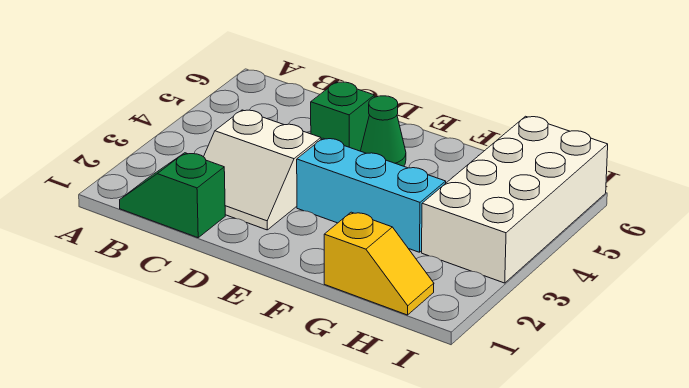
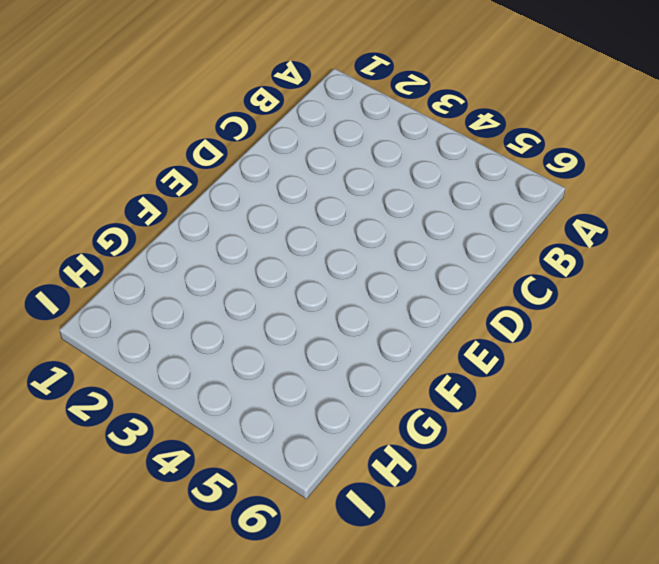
none -> green slope B1:C1 level 1 top C
none -> white slope C2:D3 level 1 top 3

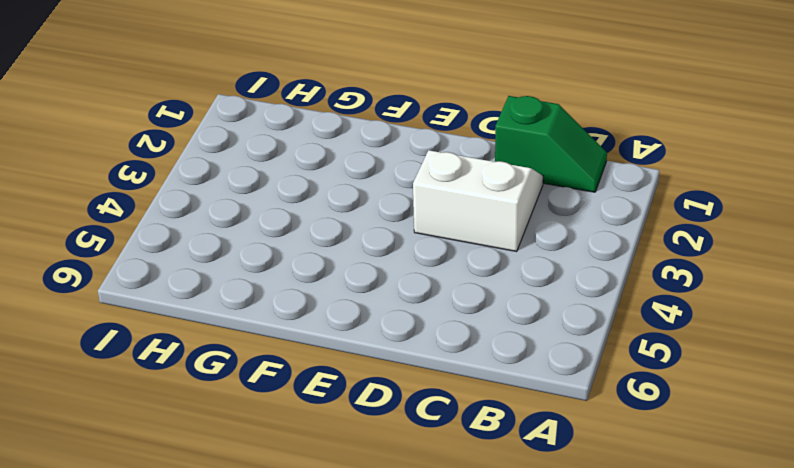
none -> green brick D5 level 1
none -> cyan brick E3:G3 level 1

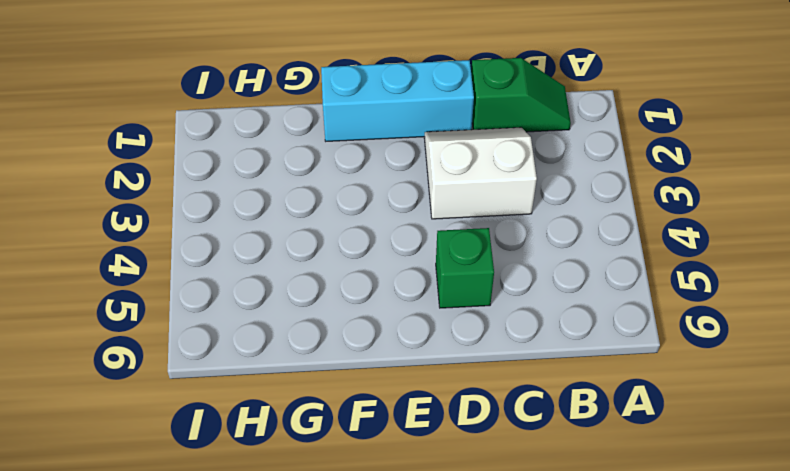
cyan brick D1:F1 level 1 -> cyan brick E3:G3 level 1
none -> green cone E5 level 1
none -> yellow slope G1:H1 level 1 top G

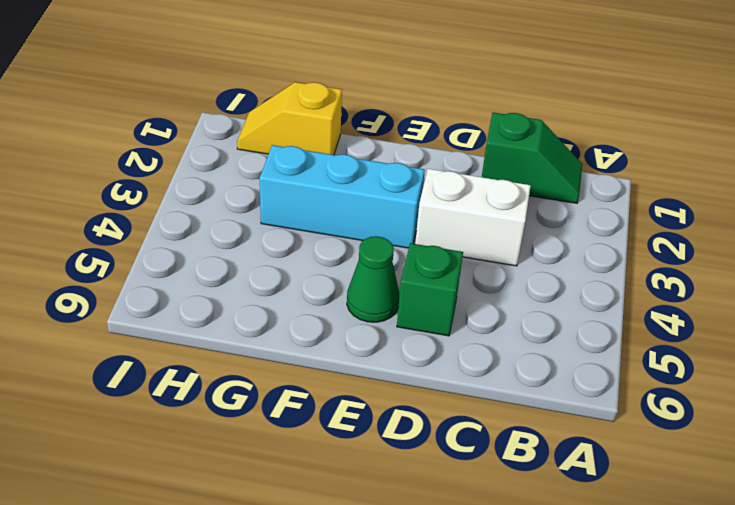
none -> white brick H3:I6 level 1

